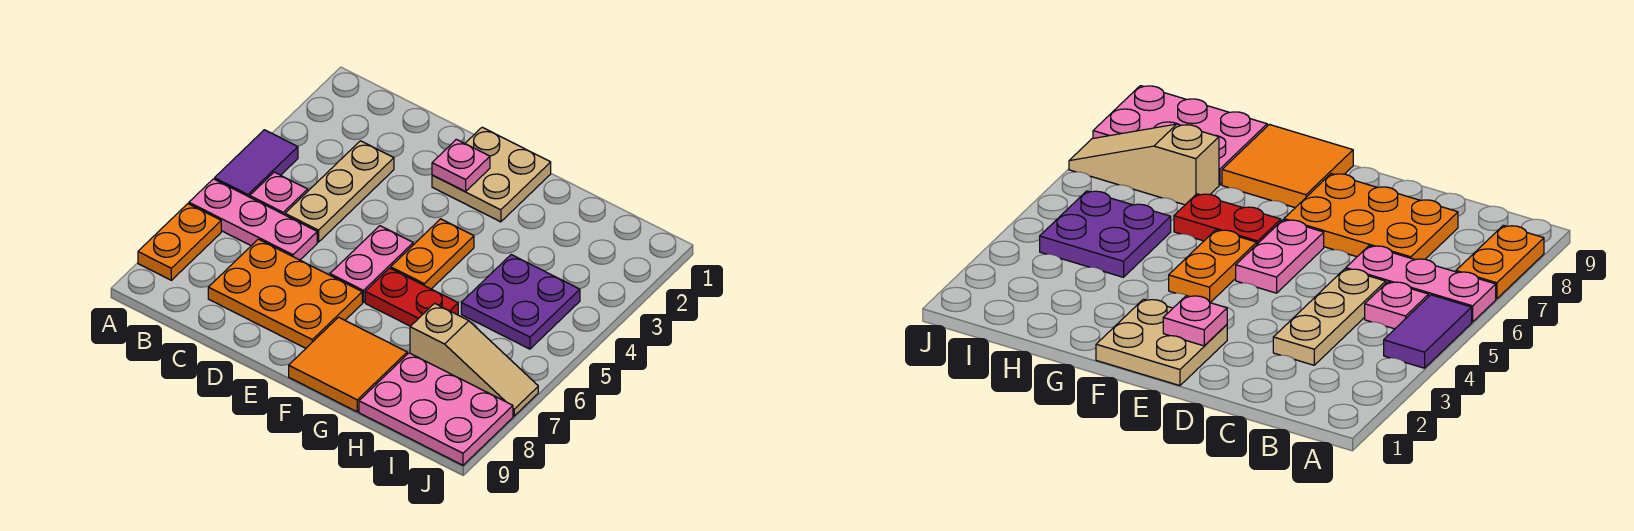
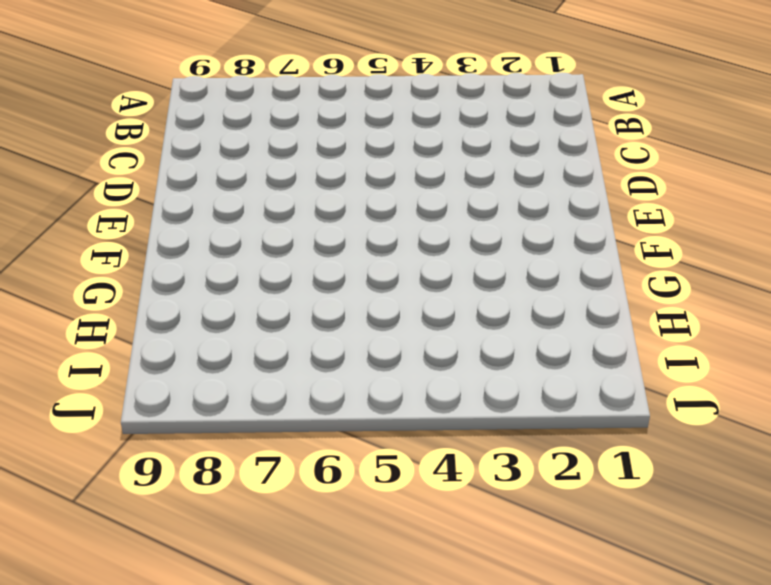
none -> purple tile A4:A5 level 1
none -> pink plate A6:C6 level 1
none -> orange plate A7:A8 level 1

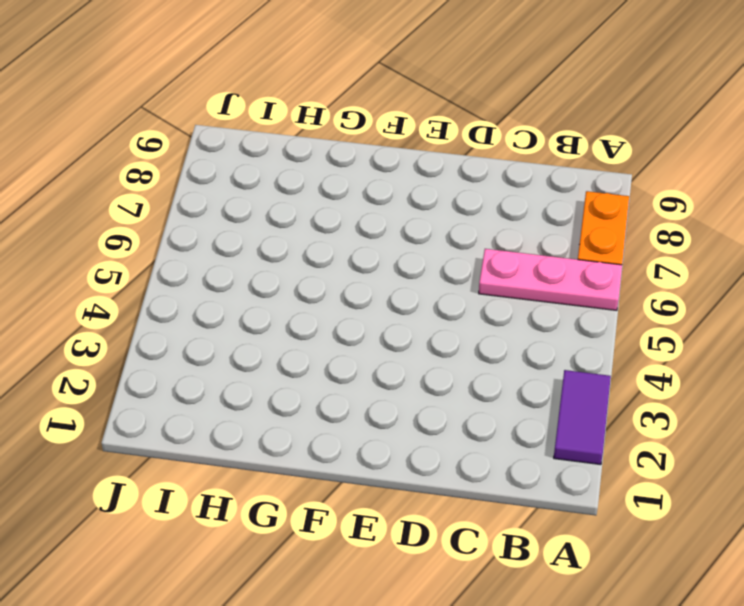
purple tile A2:A3 level 1 -> purple tile A4:A5 level 1
none -> pink plate B5 level 1
none -> tan plate C3:C5 level 1
none -> orange plate C7:E8 level 1

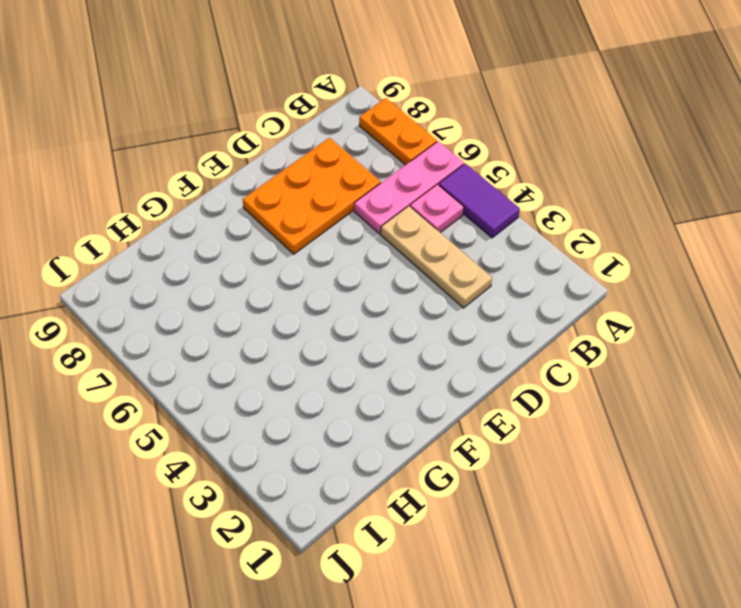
none -> tan plate E1:F2 level 1
none -> pink plate E5:E6 level 1
none -> orange plate F4:F5 level 1

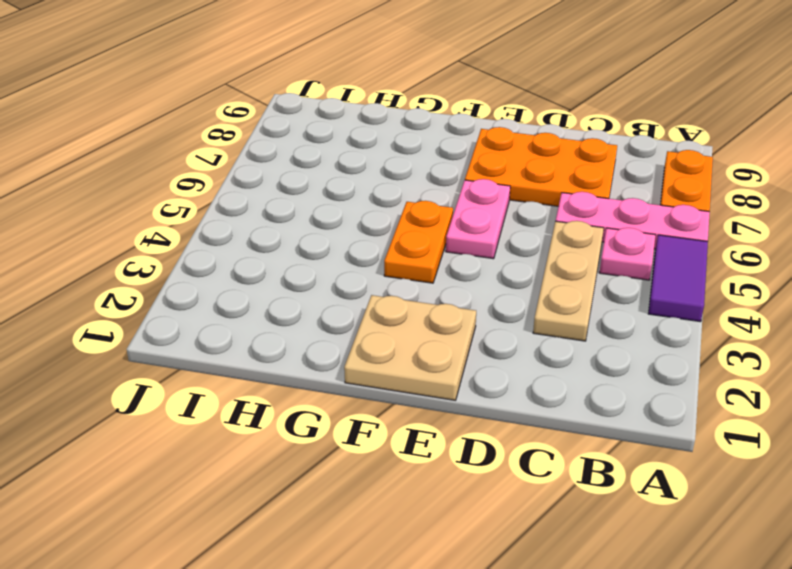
none -> red plate F6:G6 level 1
none -> orange tile F8:G9 level 1
none -> purple plate H4:I5 level 1

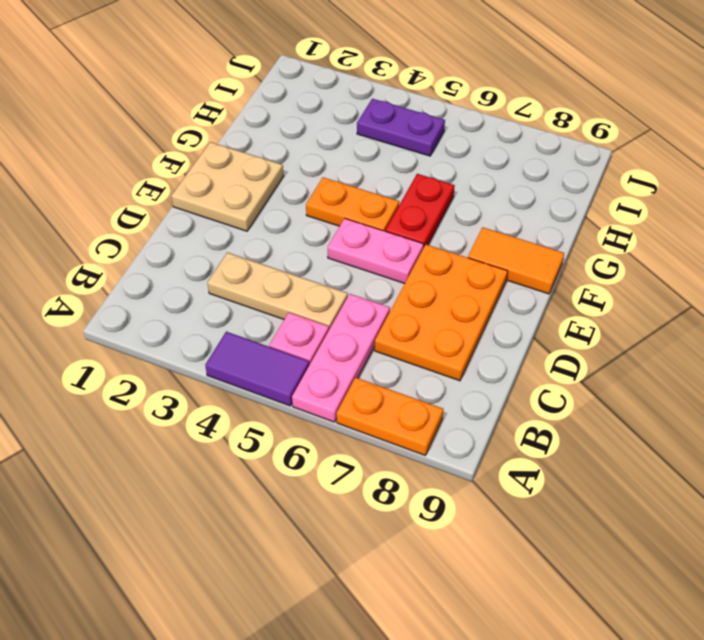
orange tile F8:F9 level 1 -> orange tile F8:G9 level 1
purple plate I4:I5 level 1 -> purple plate H4:I5 level 1
none -> tan slope H7:J7 level 1 top H
none -> pink plate H8:J9 level 1
none -> pink plate E2 level 2

